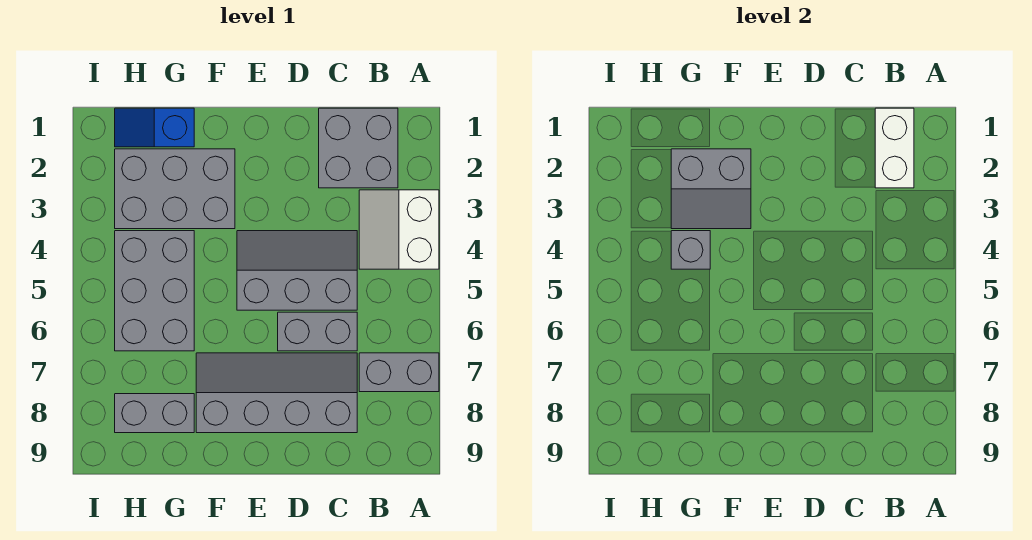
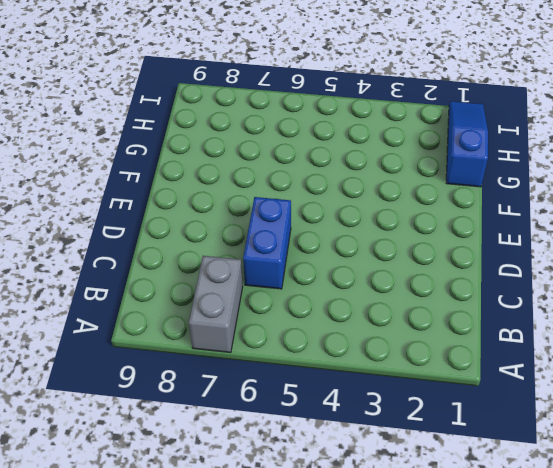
blue brick C6:D6 level 1 -> grey brick C6:D6 level 1
blue slope G1:I1 level 1 top G -> blue slope G1:H1 level 1 top G
none -> white slope A3:B4 level 1 top A
none -> grey brick B1:C2 level 1
none -> grey slope C4:E5 level 1 top 5

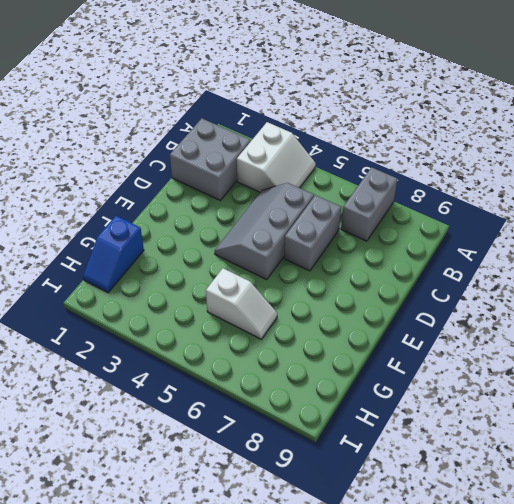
white slope A3:B4 level 1 top 3 -> white slope A3:B4 level 1 top A
white slope G5:G6 level 1 top 5 -> grey brick G4:H6 level 1
none -> grey slope C7:F8 level 1 top 8
none -> grey brick F2:H3 level 1
none -> grey brick G8:H8 level 1

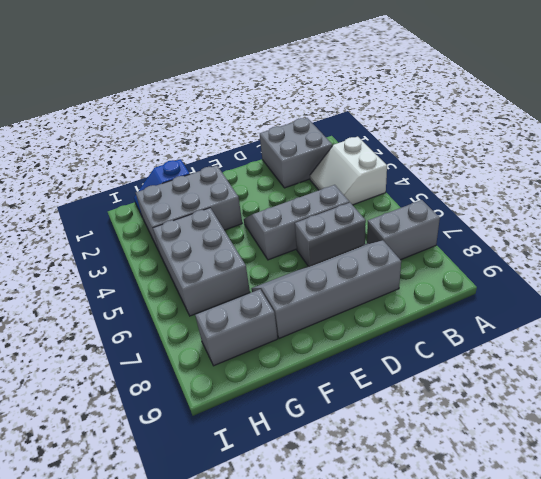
none -> white brick B1:B2 level 2
none -> grey slope F2:G3 level 2 top 2
none -> grey brick G4 level 2

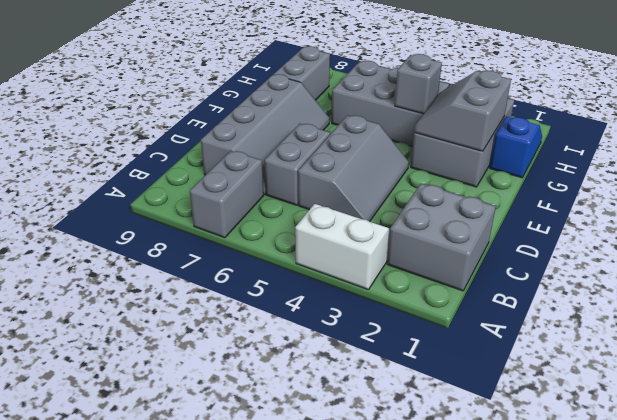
none -> white brick B1:B2 level 2

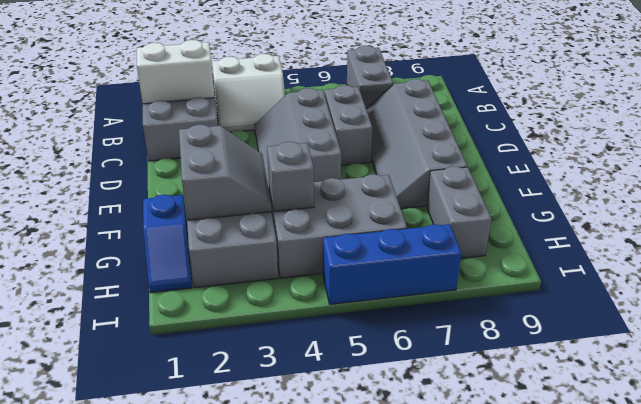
blue brick I5:I7 level 1 -> none

